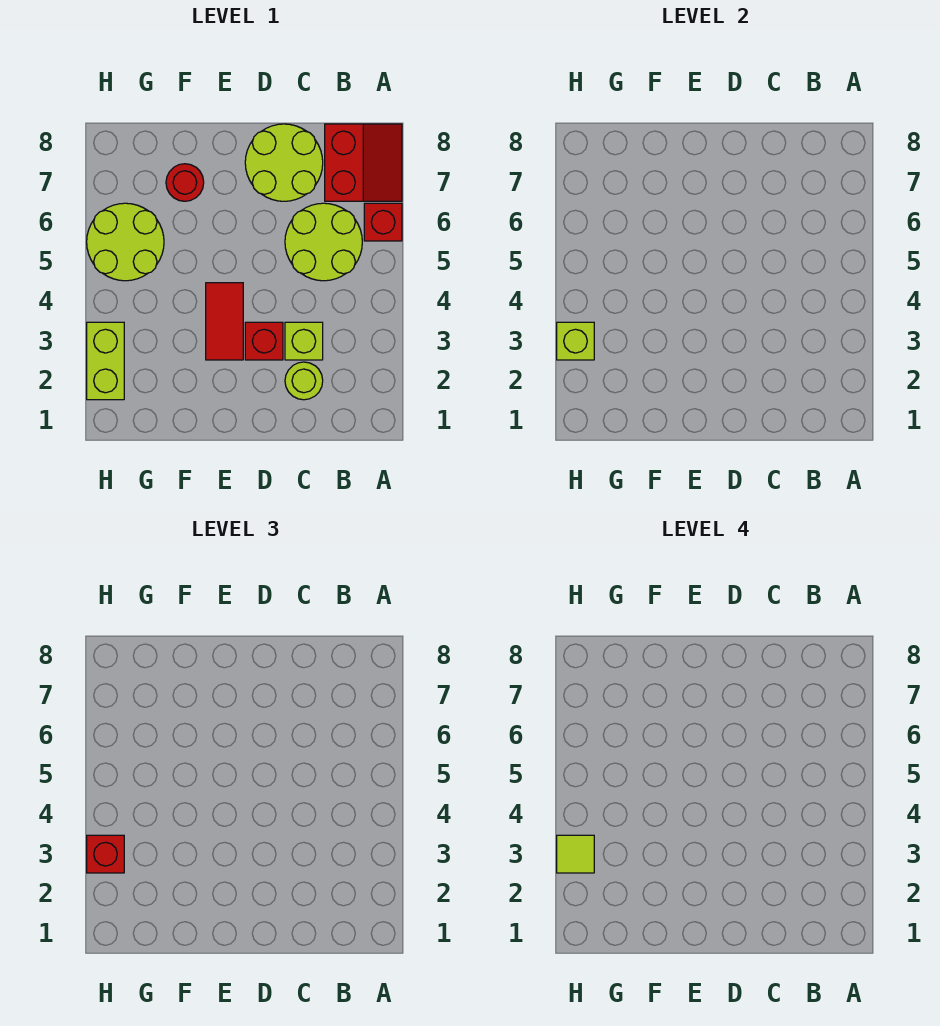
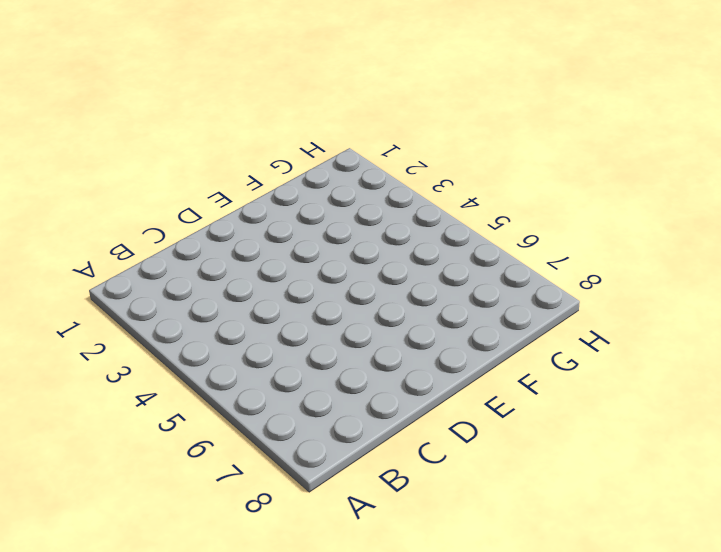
none -> red brick A6 level 1
none -> red slope A7:B8 level 1 top B
none -> lime round brick B5:C6 level 1

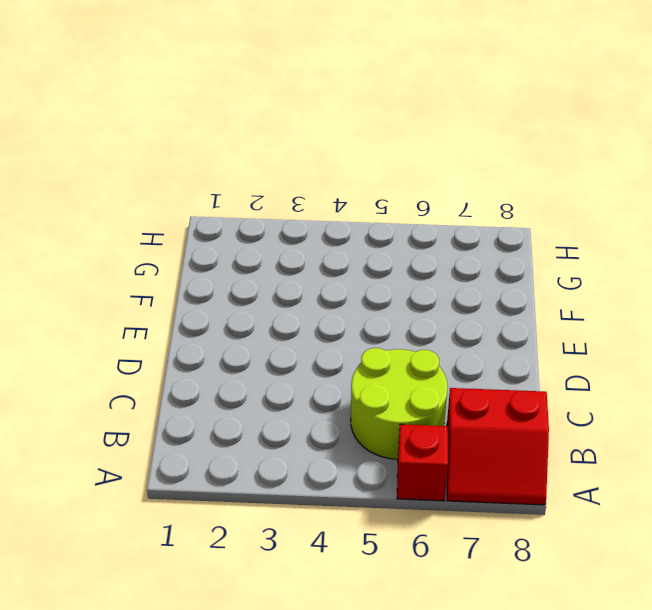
none -> lime round brick C2 level 1
none -> lime brick C3 level 1
none -> lime round brick C7:D8 level 1

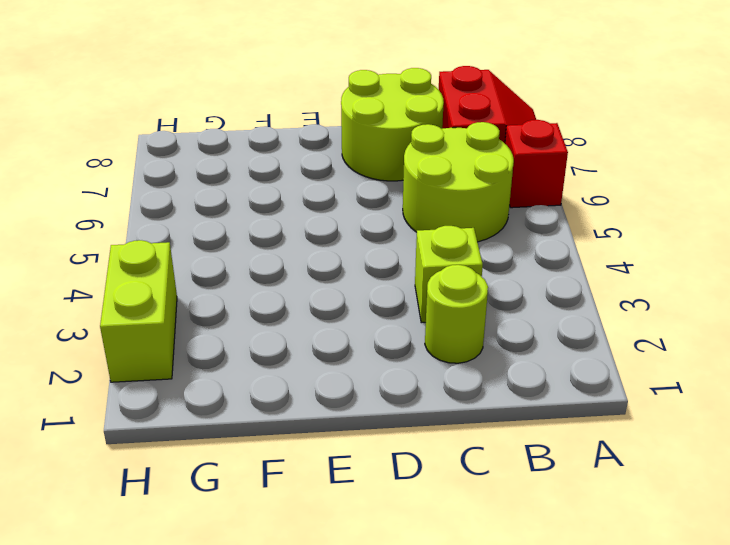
none -> red brick D3 level 1
none -> red tile E3:E4 level 1
none -> red round brick F7 level 1

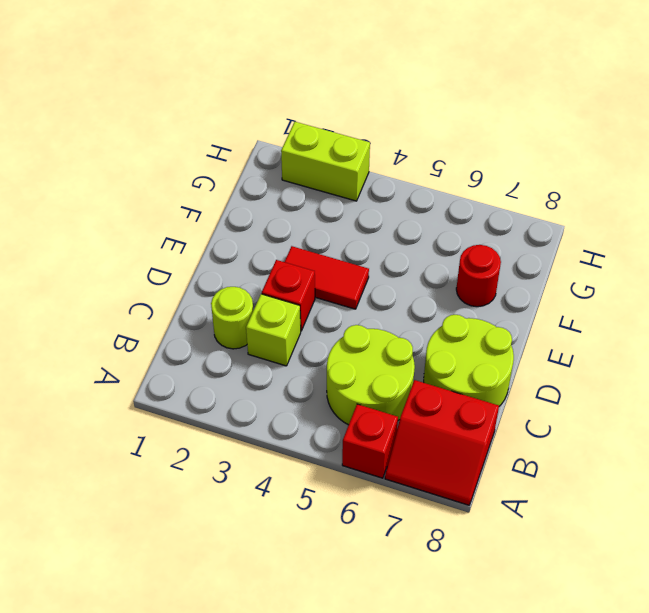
none -> lime round brick G5:H6 level 1
none -> lime brick H3 level 2
none -> red brick H3 level 3

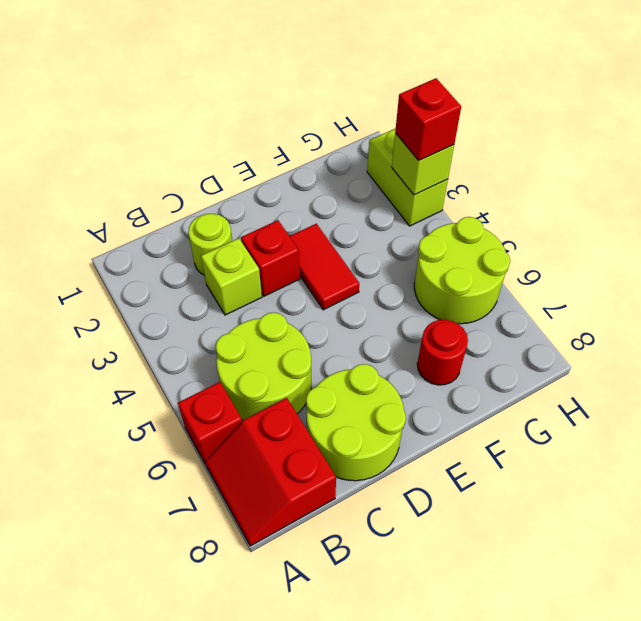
none -> lime tile H3 level 4

